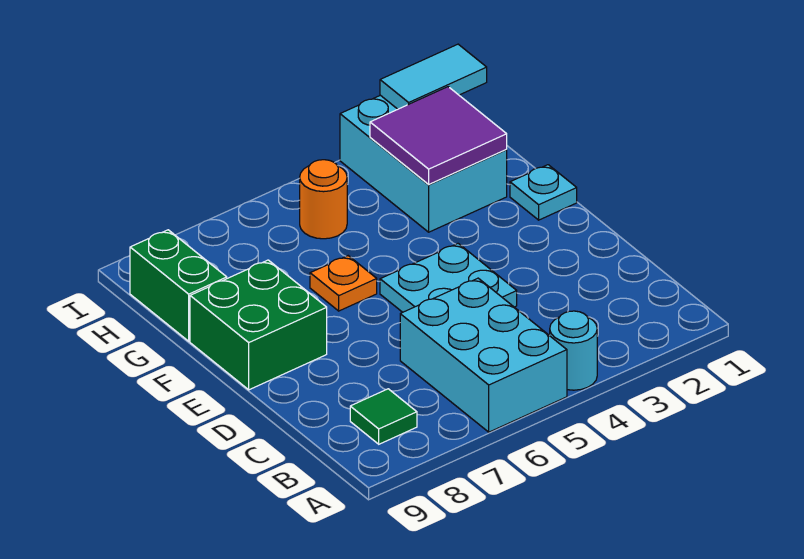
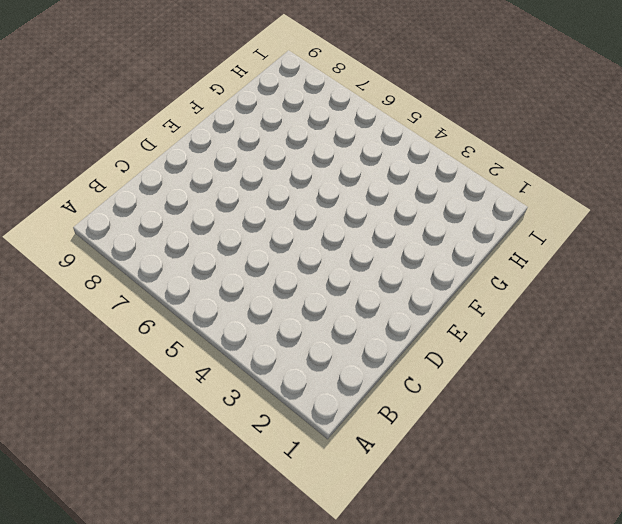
none -> cyan round brick A4 level 1
none -> cyan brick A5:C6 level 1
none -> green tile B8 level 1

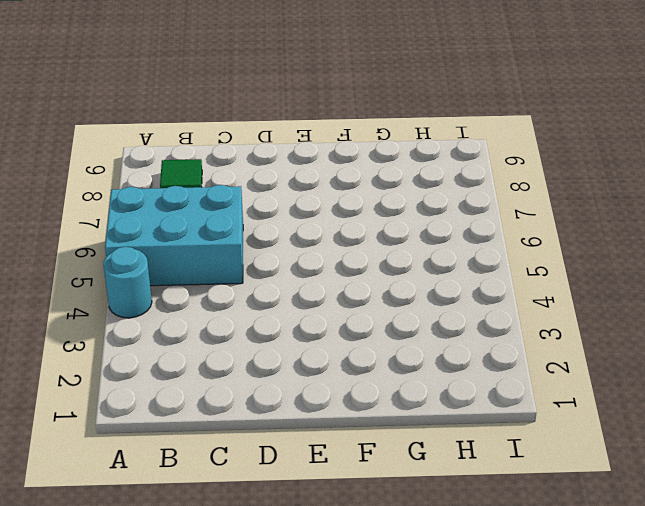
none -> cyan plate D4:E5 level 1
none -> green brick E8:F9 level 1
none -> cyan plate F1 level 1

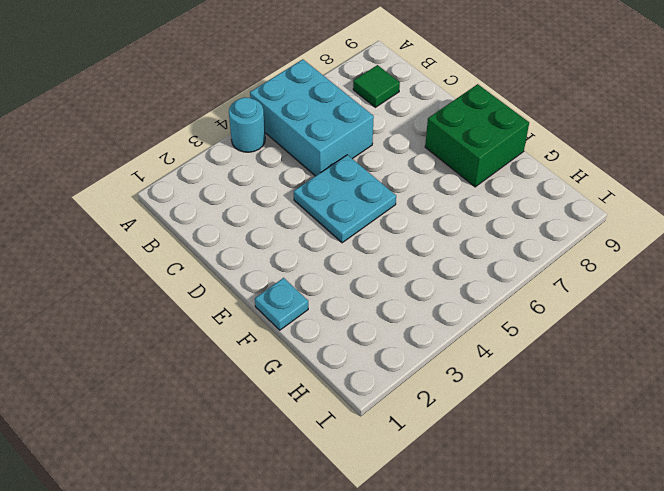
none -> orange plate F6 level 1
none -> cyan brick G2:I3 level 1
none -> green brick G9:H9 level 1

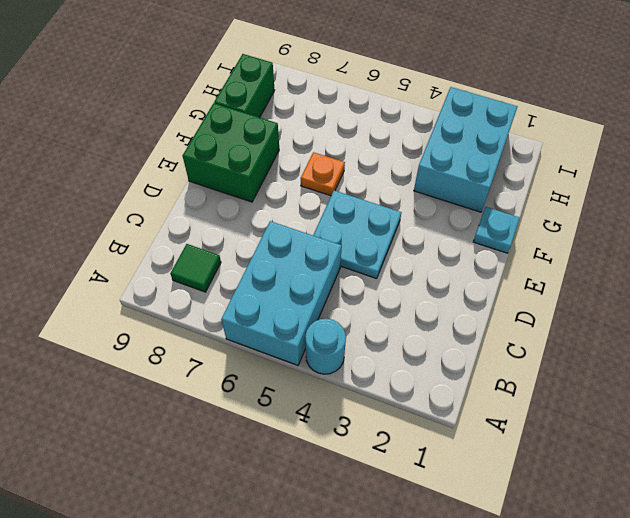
none -> orange round brick H5 level 1
none -> purple tile G2:H3 level 2
none -> cyan tile I1:I2 level 2

